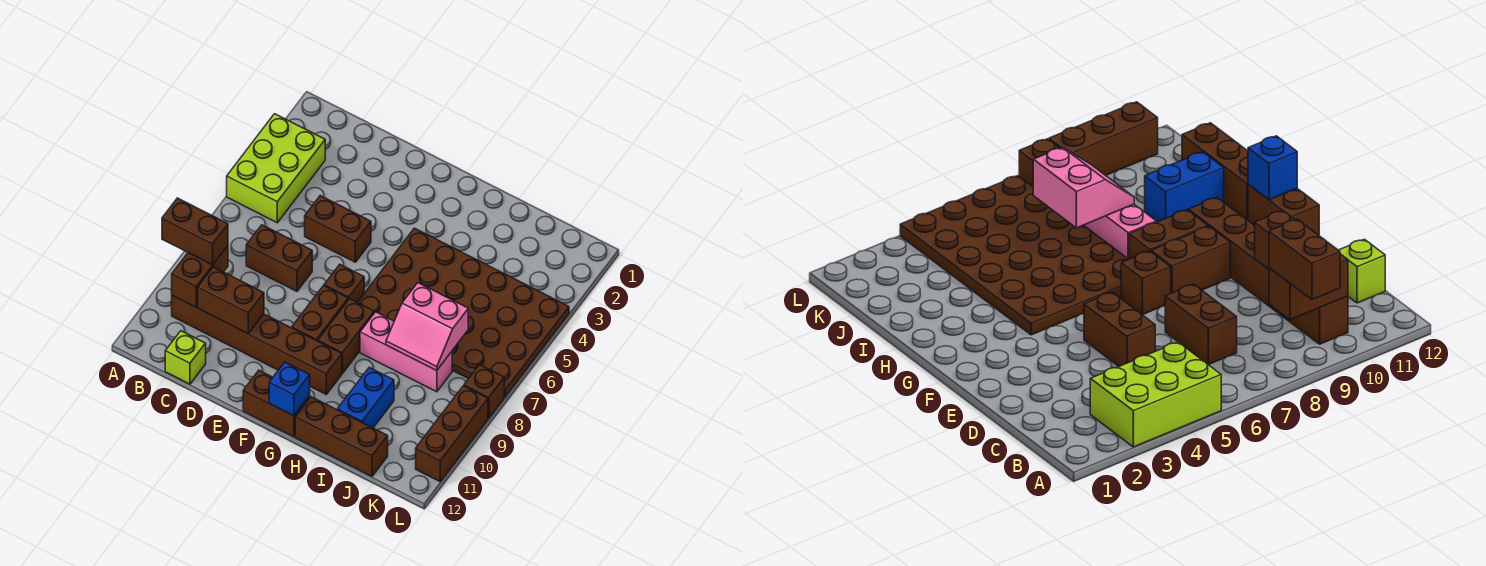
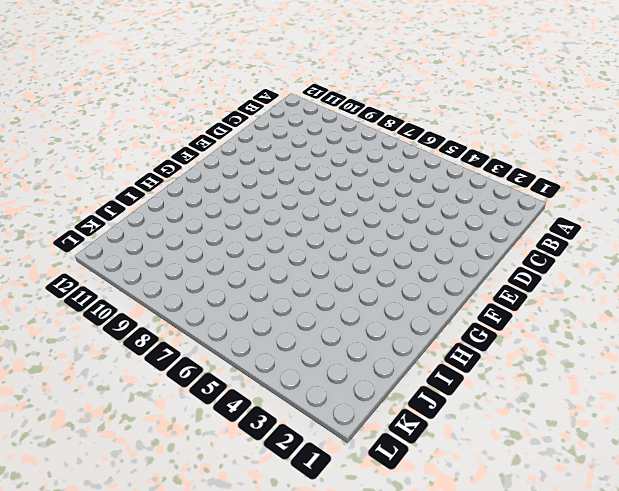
none -> lime brick A3:B5 level 1
none -> brown brick B10:G10 level 1
none -> brown brick C7:D7 level 1

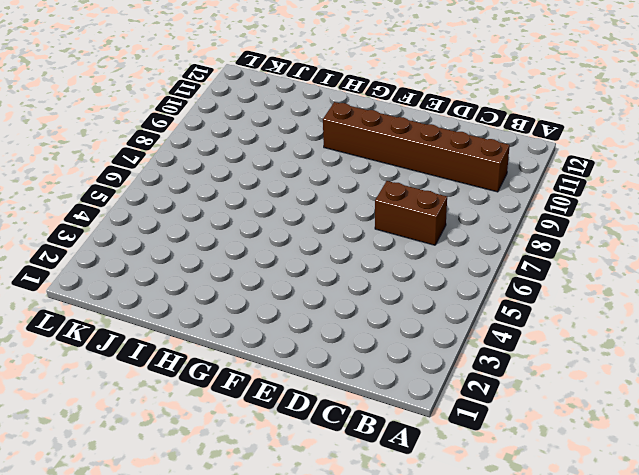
none -> lime brick A3:B5 level 1
none -> lime brick C12 level 1
none -> brown brick D5:E5 level 1

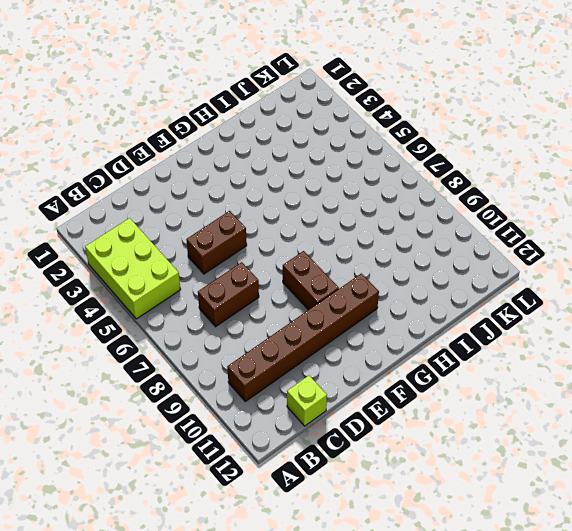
none -> brown brick F7 level 1
none -> brown brick F12:G12 level 1
none -> brown plate G4:L7 level 1

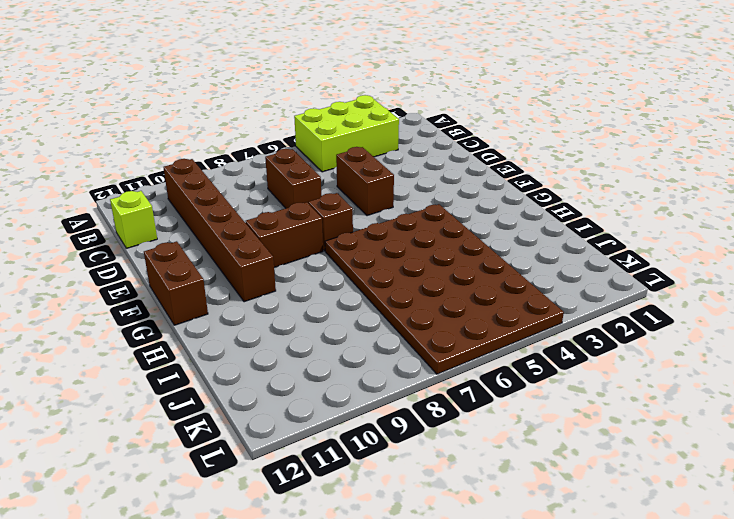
none -> brown brick G8:G9 level 1
none -> pink brick H8:J8 level 1
none -> brown brick H12:J12 level 1

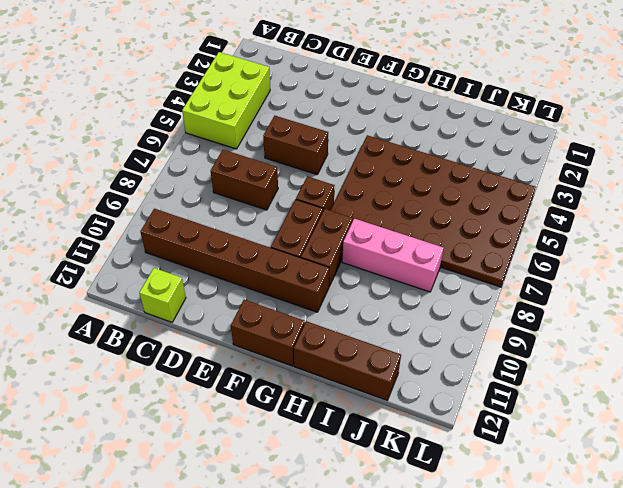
none -> blue brick I10:I11 level 1
none -> brown brick L8 level 1
none -> brown brick L9:L11 level 1

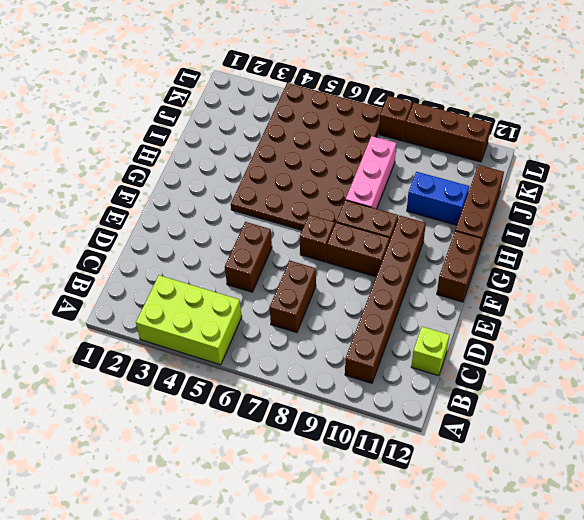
none -> brown brick B9:B10 level 2
none -> brown brick C10:D10 level 2
none -> blue brick G12 level 2

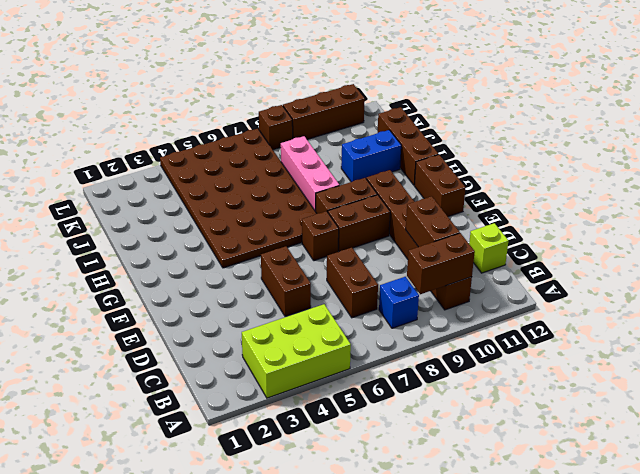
blue brick B8 level 1 -> blue brick G12 level 2
none -> pink slope I7:J8 level 2 top 7
none -> brown brick A9:B9 level 3

